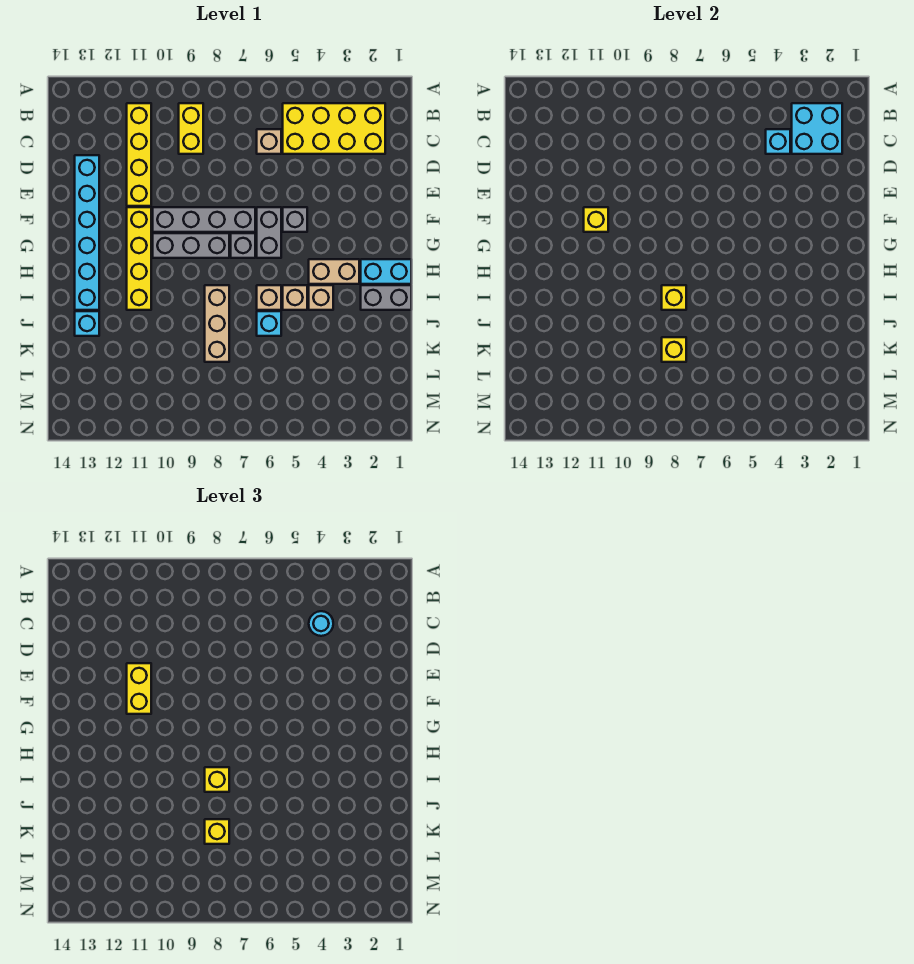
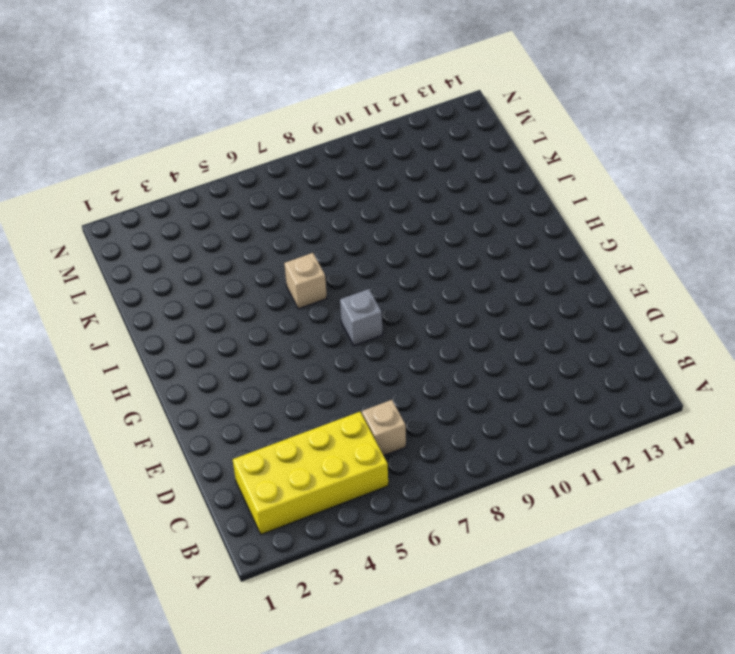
none -> yellow brick B9:C9 level 1
none -> yellow brick B11:E11 level 1
none -> cyan brick D13:I13 level 1

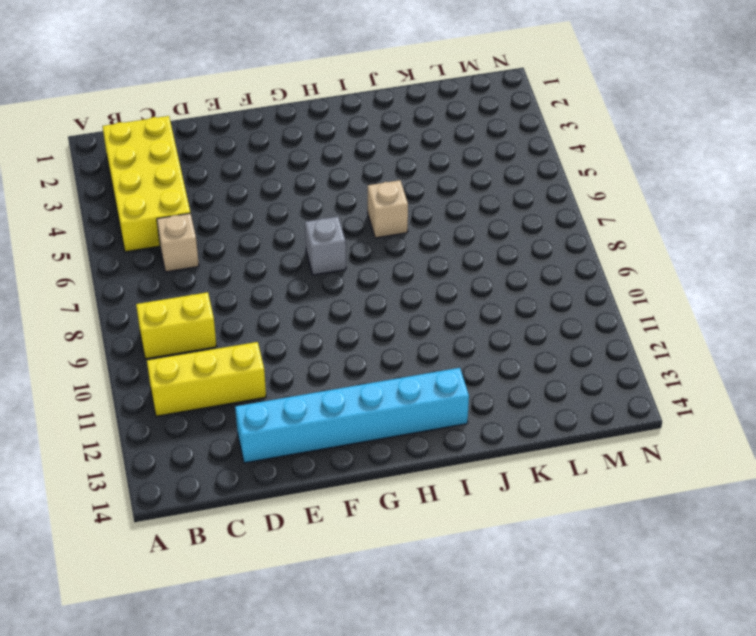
yellow brick B11:D11 level 1 -> yellow brick B11:E11 level 1
none -> grey brick F5 level 1
none -> grey brick F6:G6 level 1
none -> grey brick F7:F10 level 1

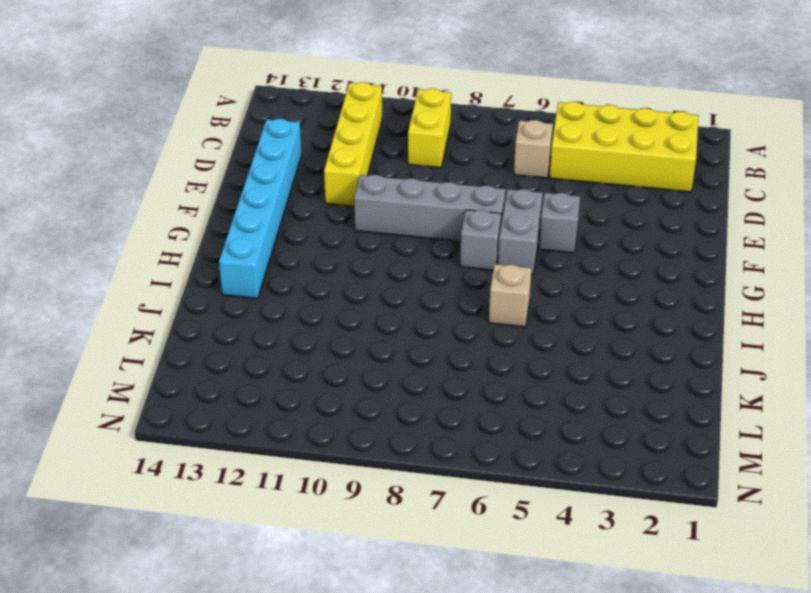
none -> yellow brick F11:I11 level 1
none -> grey brick G8:G10 level 1
none -> cyan brick H1:H2 level 1

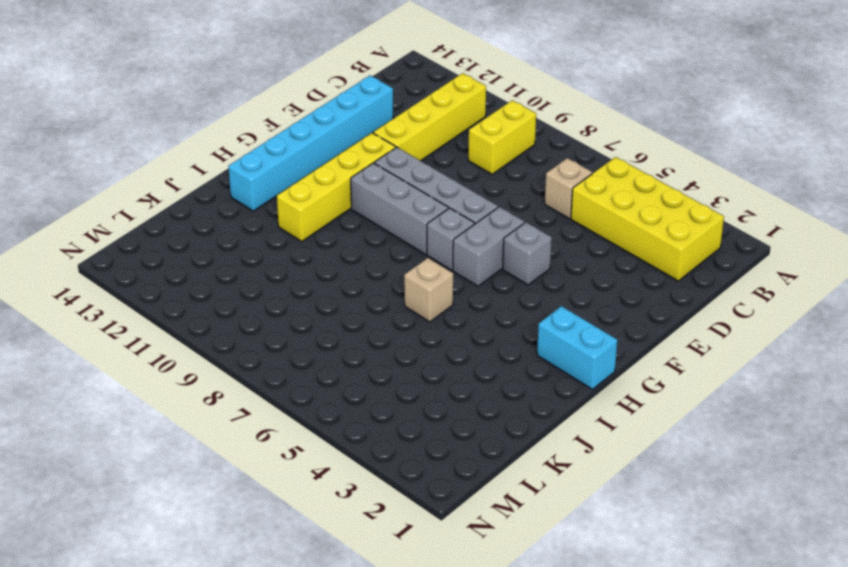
none -> tan brick H3:H4 level 1
none -> grey brick I1:I2 level 1
none -> tan brick I4 level 1

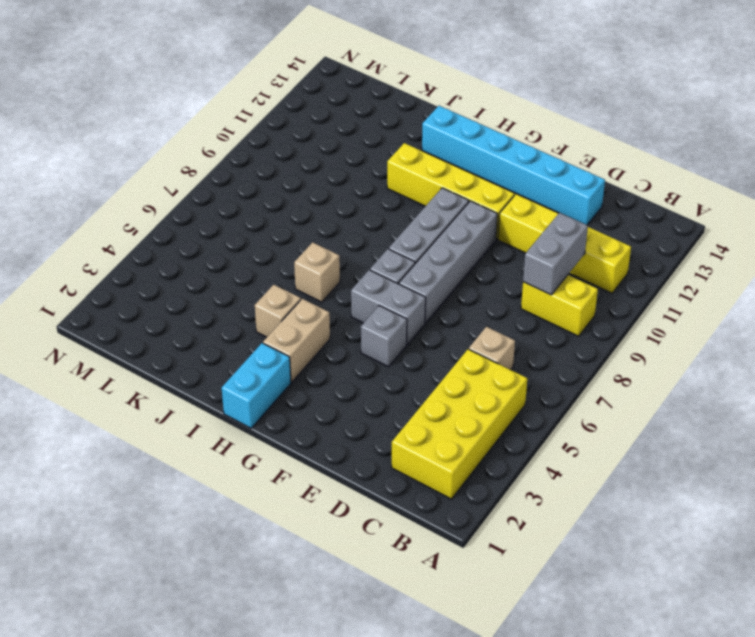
grey brick C9:C10 level 2 -> grey brick I1:I2 level 1
none -> tan brick I5 level 1
none -> tan brick I8:K8 level 1
none -> cyan brick J6 level 1

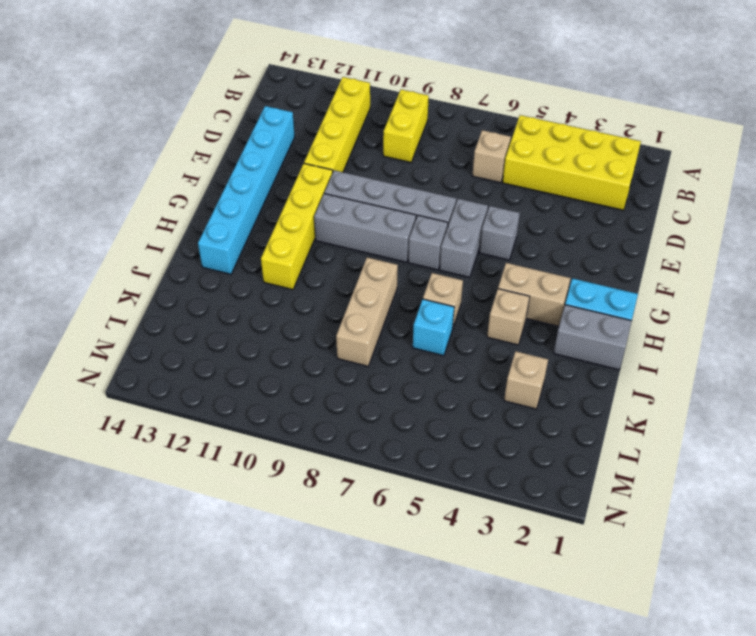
tan brick K3 level 1 -> tan brick I5 level 1
none -> cyan brick J13 level 1
none -> cyan brick B2:C3 level 2
none -> cyan brick C4 level 2

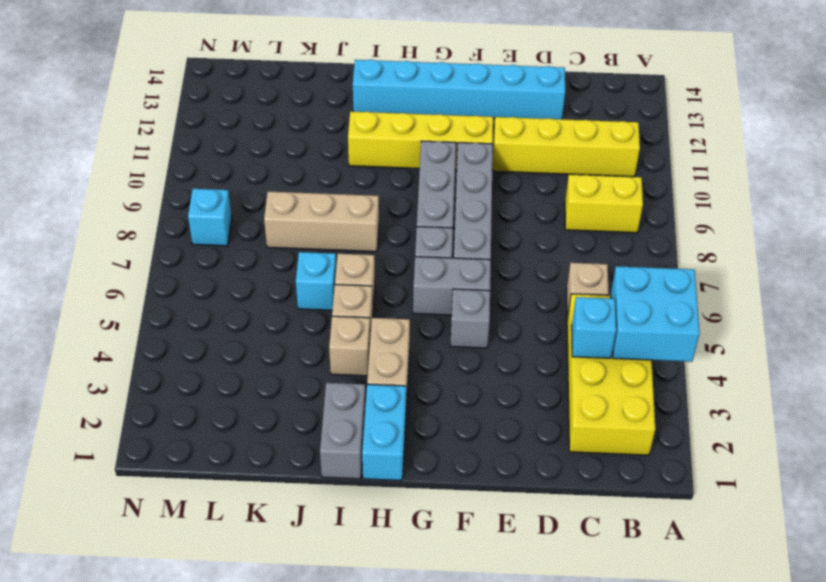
cyan brick A4:B5 level 2 -> cyan brick B2:C3 level 2
cyan brick M8 level 1 -> cyan brick J13 level 1
none -> yellow brick F11 level 2
none -> yellow brick I8 level 2
none -> yellow brick K8 level 2

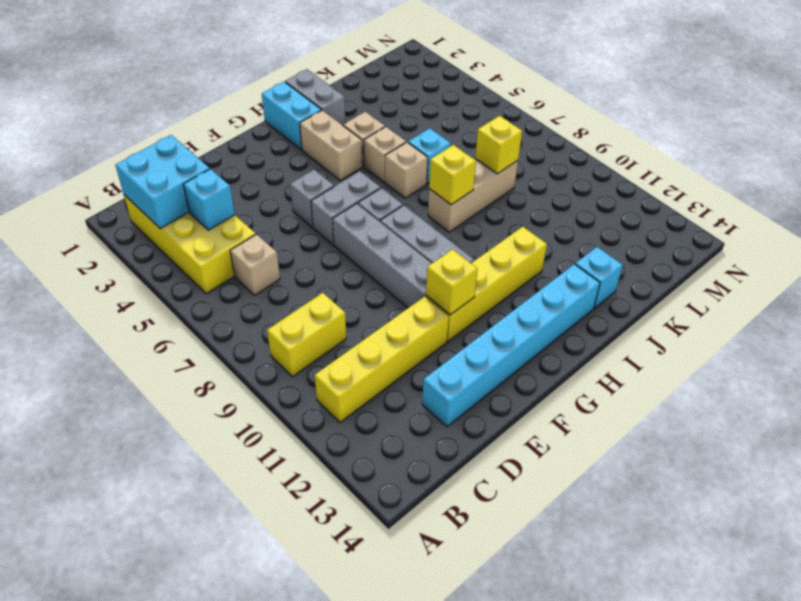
none -> cyan round brick C4 level 3
none -> yellow brick E11:F11 level 3
none -> yellow brick I8 level 3

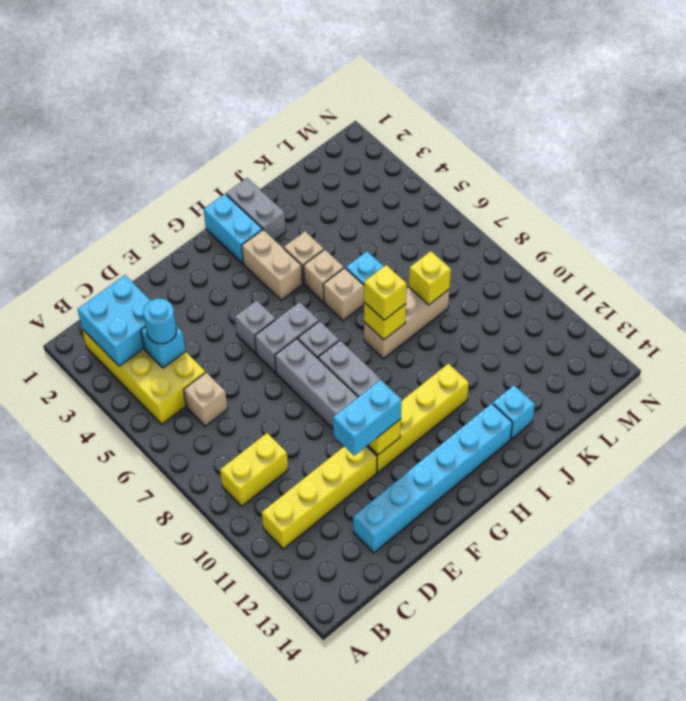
cyan brick E11:F11 level 3 -> yellow brick E11:F11 level 3
none -> yellow brick K8 level 3

